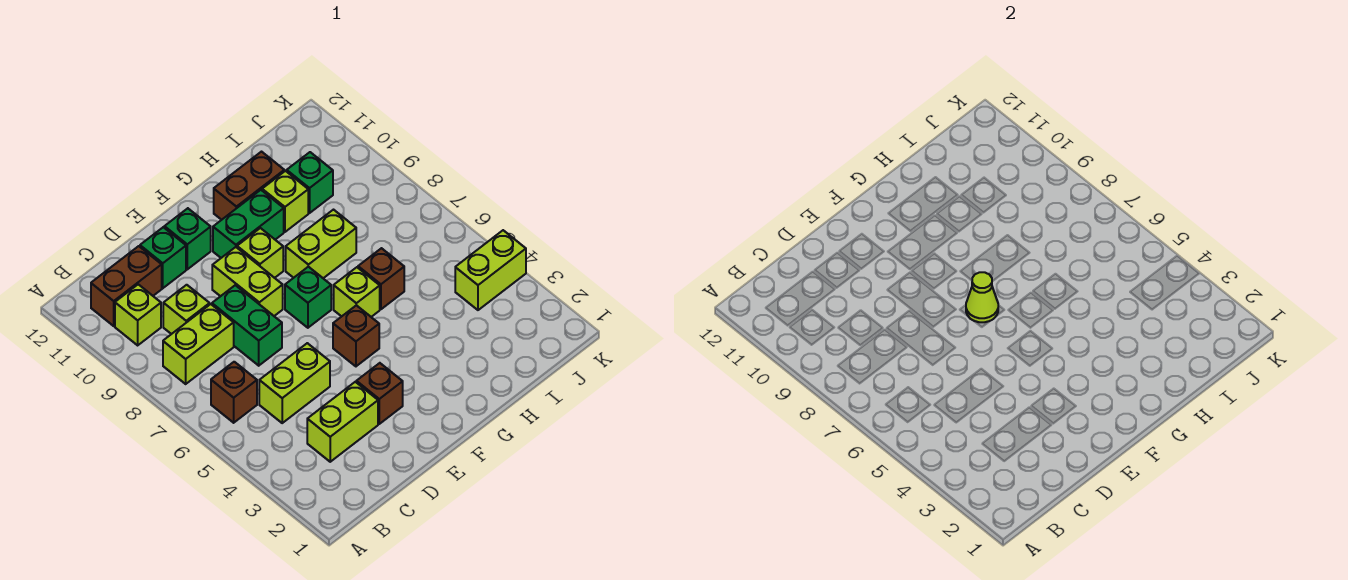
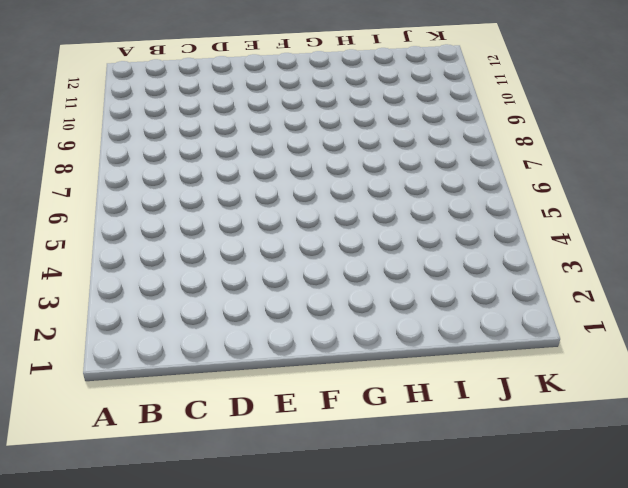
none -> brown brick B6 level 1
none -> lime brick B8:C8 level 1
none -> lime brick B10 level 1

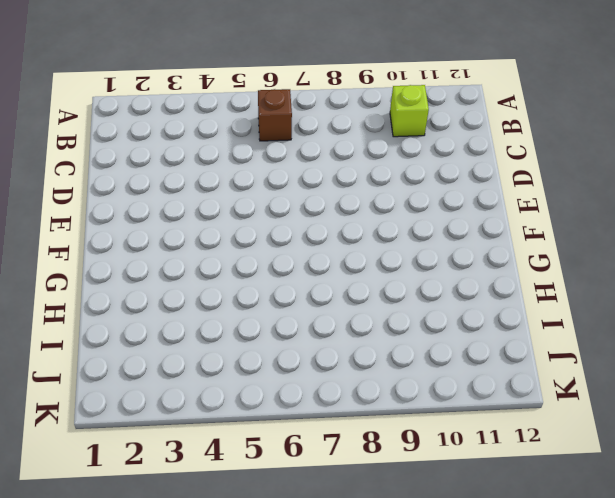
none -> lime brick B8:C8 level 1
none -> brown brick B11:C11 level 1
none -> lime brick C3:D3 level 1

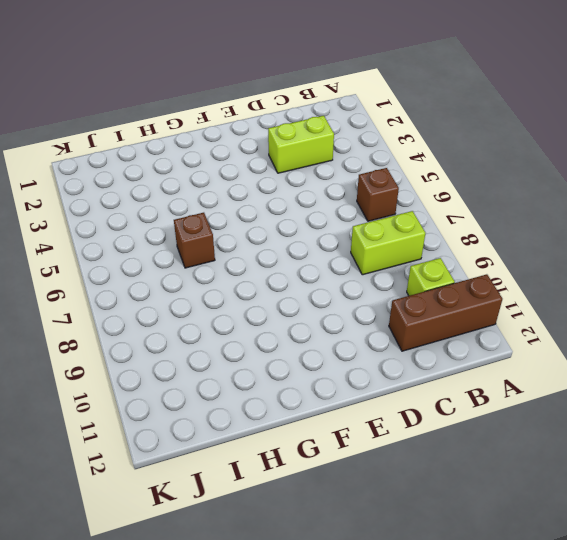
brown brick A11:C11 level 1 -> brown brick B11:C11 level 1
none -> lime brick C5:D5 level 1
none -> lime brick C9 level 1
none -> green brick D7:D8 level 1

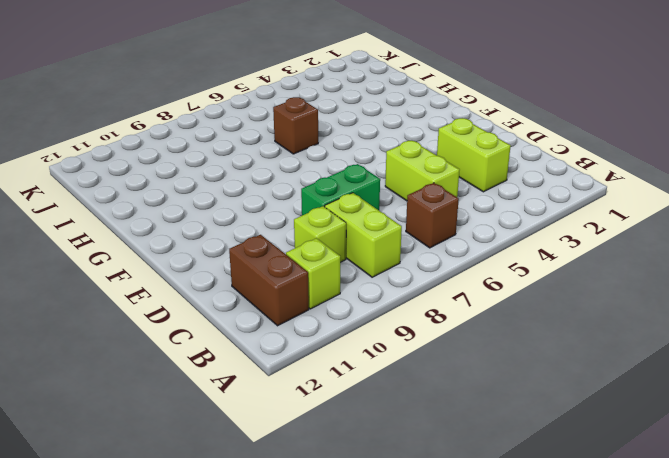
none -> green brick D11 level 1
none -> brown brick E3 level 1
none -> lime brick E8:E9 level 1

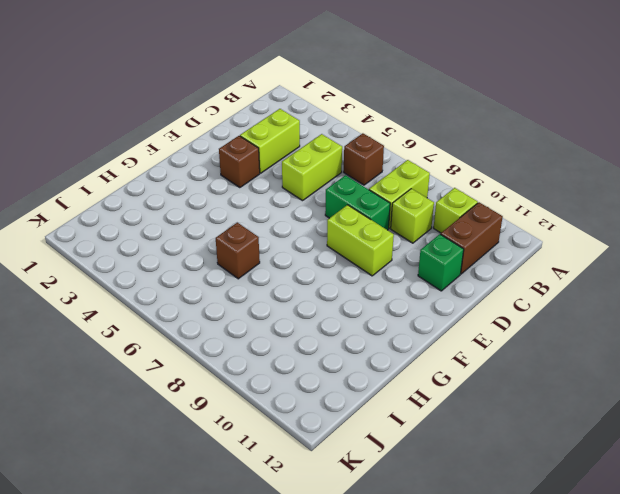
none -> green brick E11 level 1
none -> brown brick F5 level 1
none -> green brick F7 level 1

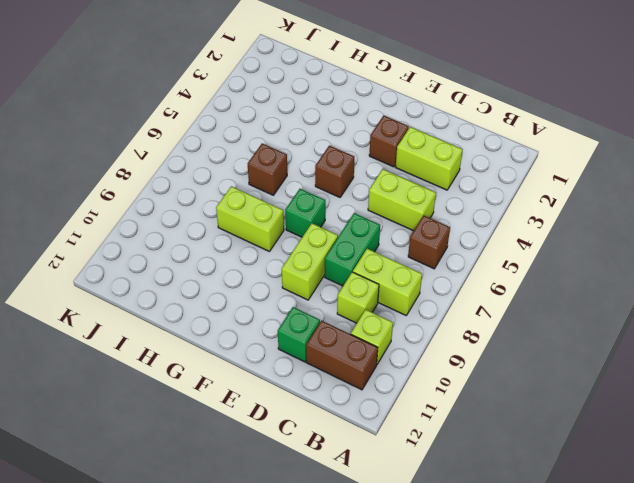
none -> green brick E11 level 1
none -> lime brick F9 level 1
none -> green brick F10:G10 level 1

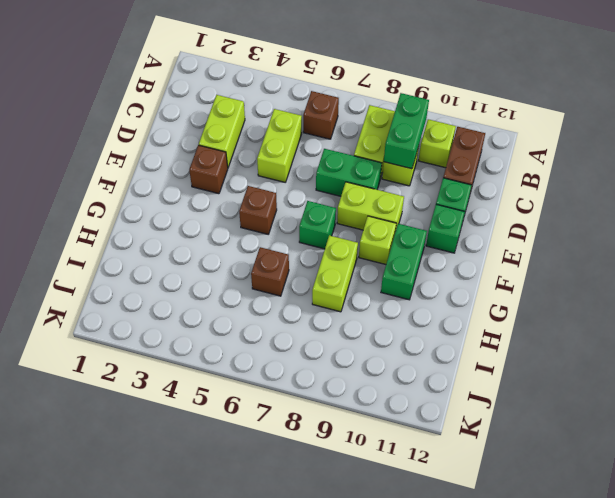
green brick B9:C9 level 2 -> none
none -> lime brick G6 level 1
none -> brown brick G11:H11 level 1
none -> lime brick H10 level 1

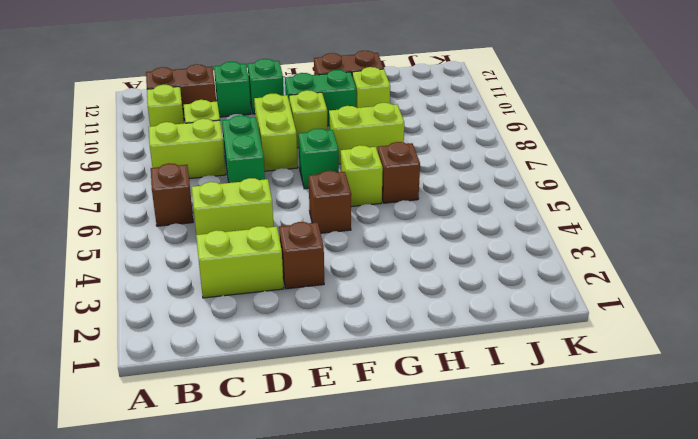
none -> green brick I10 level 1
none -> lime brick J4:K4 level 1
none -> lime cone F7 level 2

